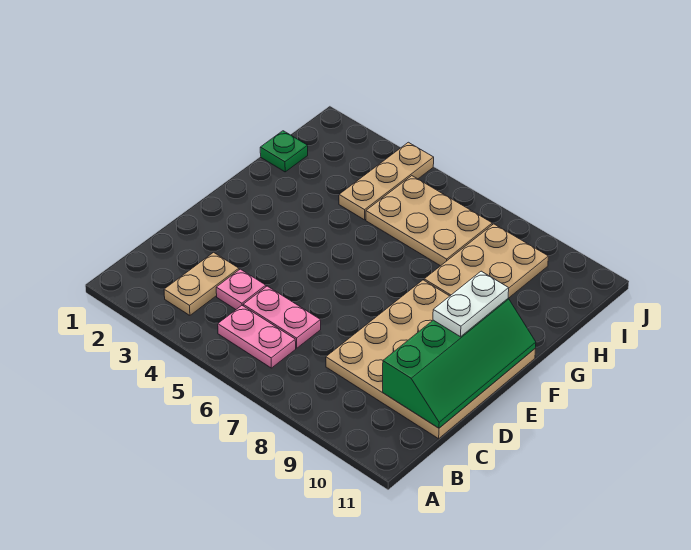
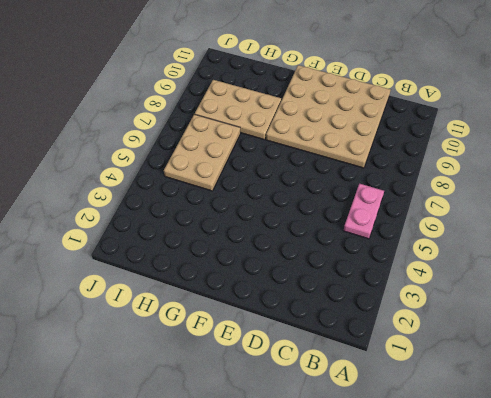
none -> tan plate B3:C3 level 1
none -> pink plate C4 level 1

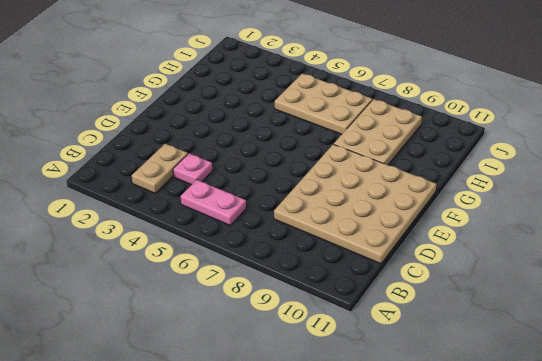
none -> pink plate C5:C6 level 1
none -> green plate H1 level 1

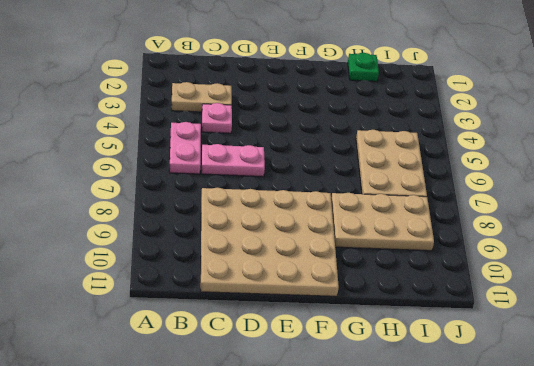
pink plate C6:D6 level 1 -> pink plate C5:C6 level 1
none -> tan plate H4:J4 level 1
none -> green slope C10:F11 level 2 top 10

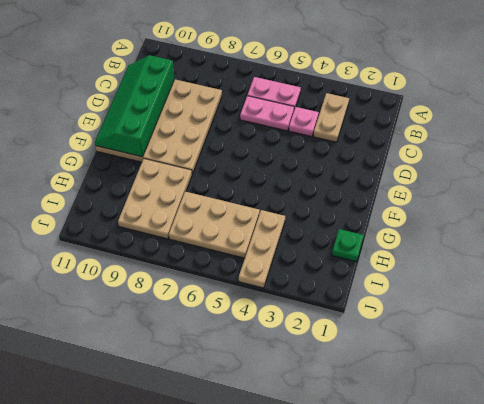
none -> white plate E10:F10 level 3

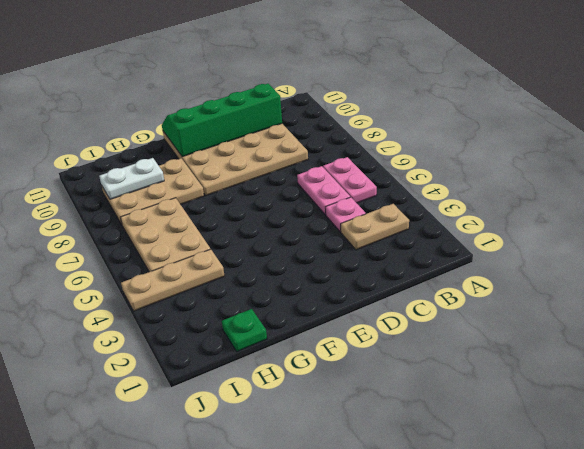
white plate H9:I9 level 2 -> white plate E10:F10 level 3

